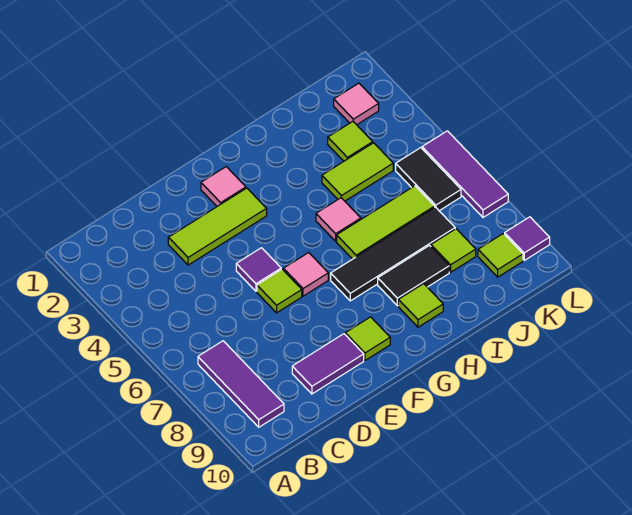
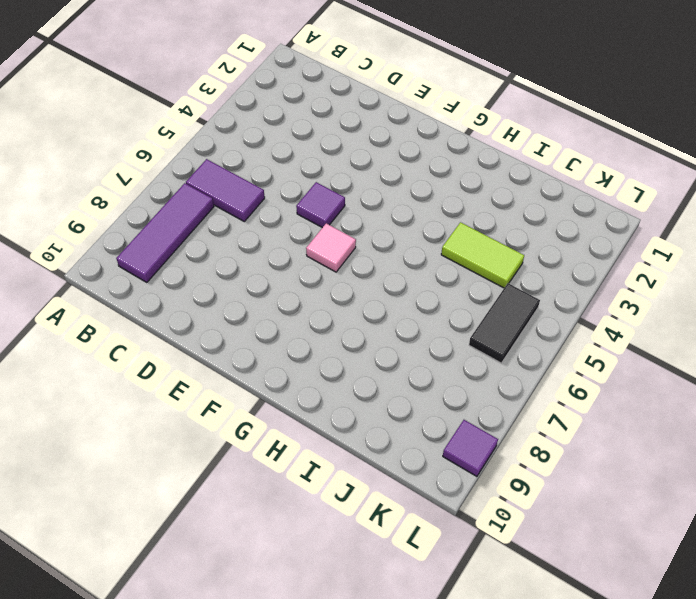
purple tile B6:C6 level 1 -> purple tile D9:E9 level 1
none -> lime tile D3:F3 level 1
none -> lime tile E6 level 1
none -> pink tile F2 level 1

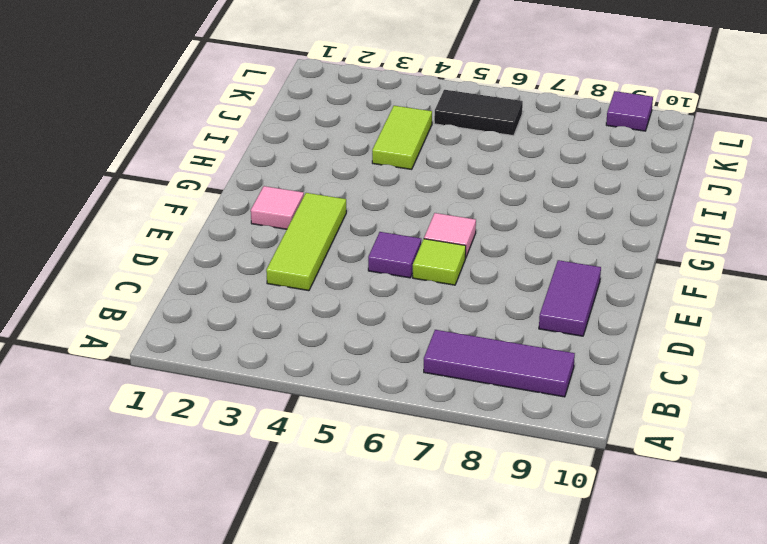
none -> lime tile F9 level 1
none -> black tile G7:J7 level 1
none -> pink tile H5 level 1

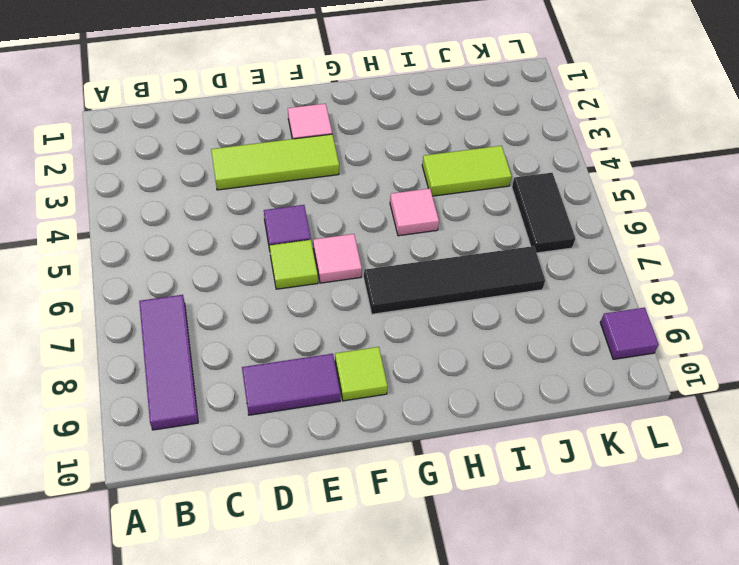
none -> lime tile H6:J6 level 1
none -> black tile H8:I8 level 1
none -> lime tile H9 level 1

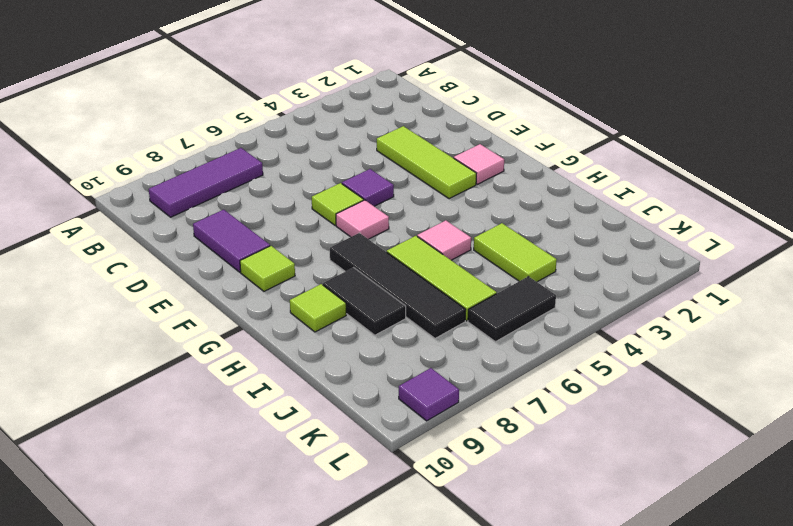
none -> lime tile J3 level 1
none -> lime tile J8 level 1
none -> pink tile K2 level 1

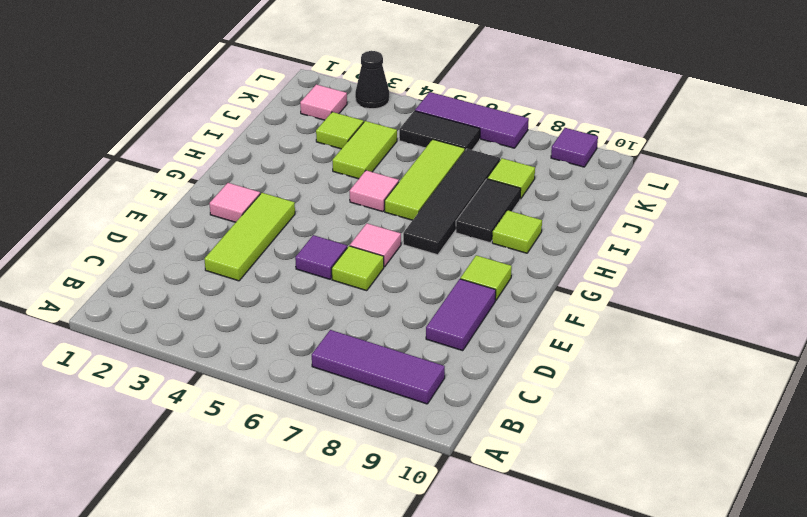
black cone L3 level 1 -> none
none -> lime tile K9 level 1

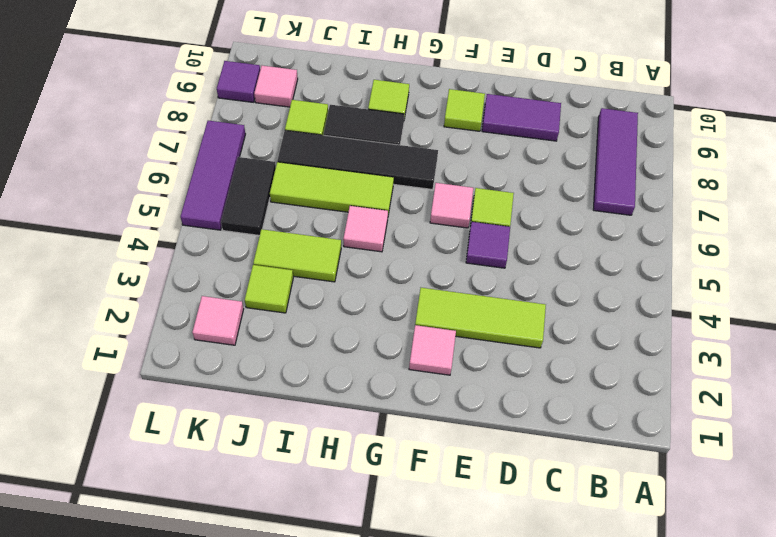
pink tile K9 level 1 -> lime tile K9 level 1

